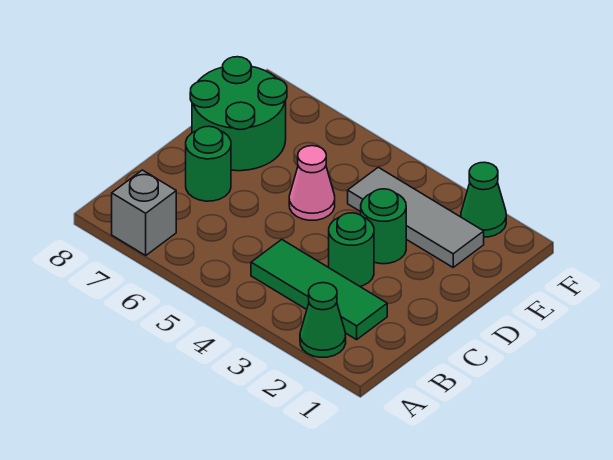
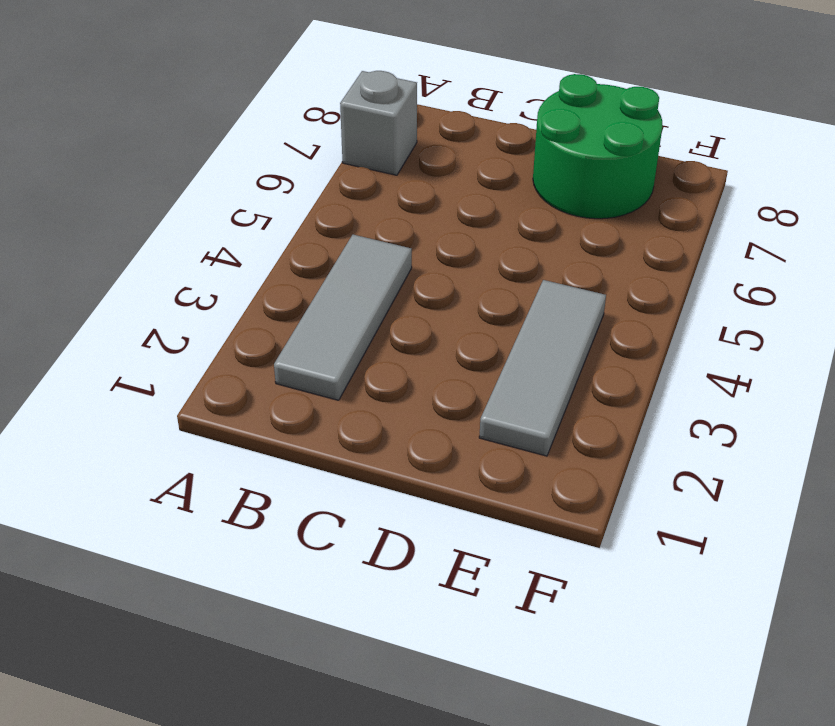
grey tile B2:B4 level 1 -> green tile B2:B4 level 1
none -> green cone A2 level 1
none -> green round brick C3 level 1

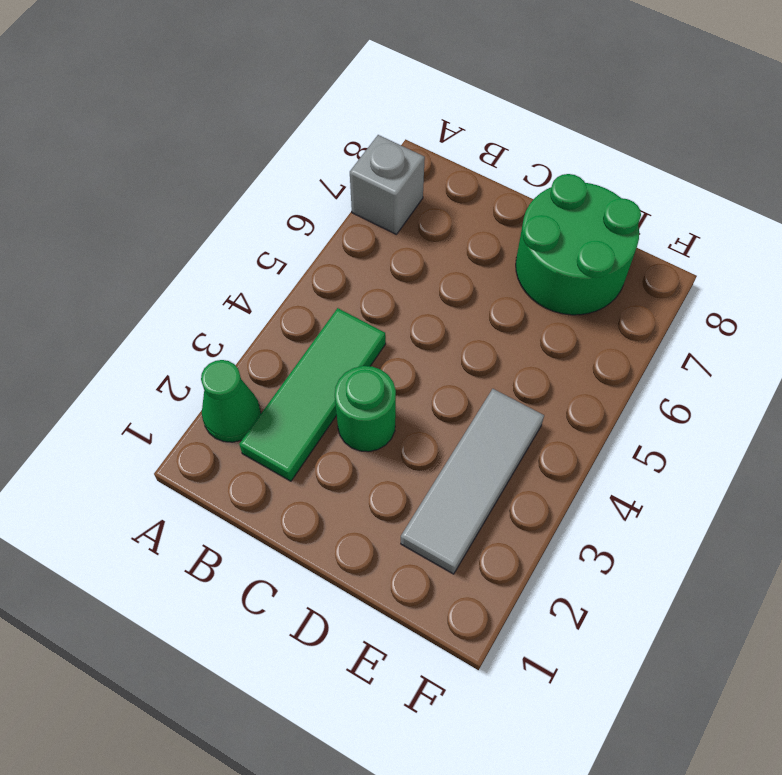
none -> green round brick C7 level 1
none -> green round brick D3 level 1

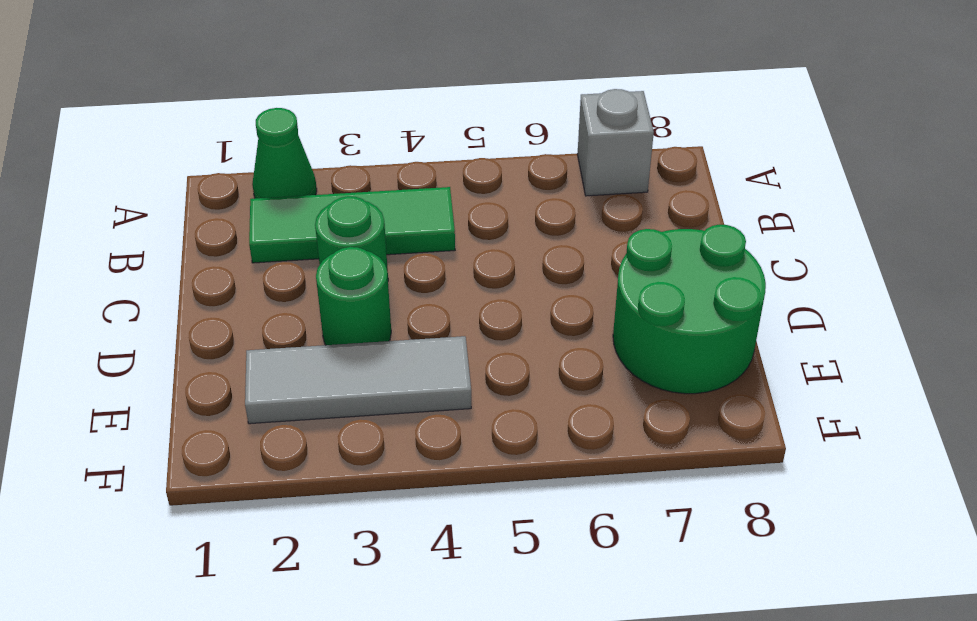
none -> green round brick C7 level 1
none -> pink cone D5 level 1

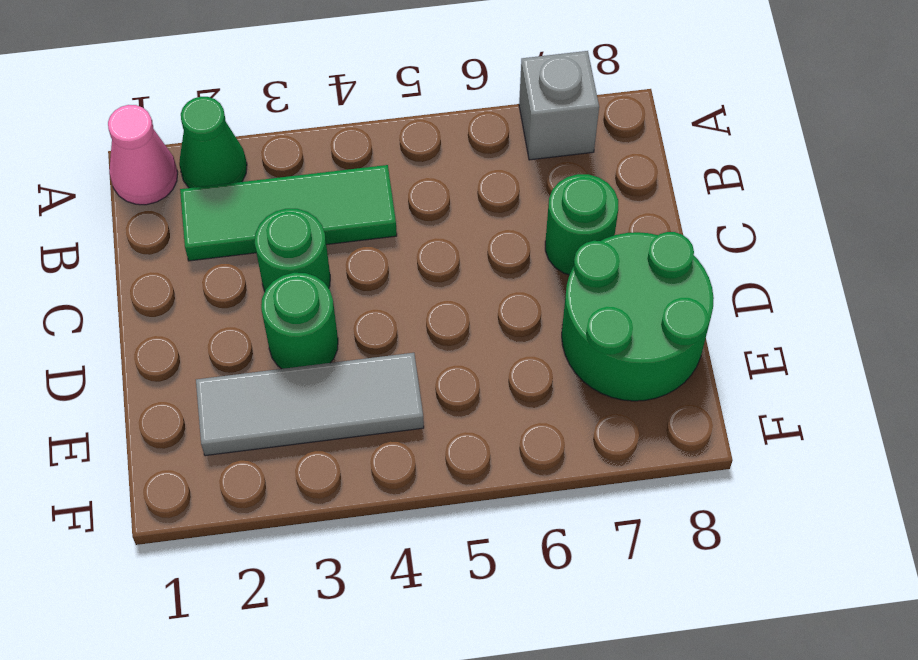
pink cone A1 level 1 -> pink cone D5 level 1
none -> green cone F2 level 1

